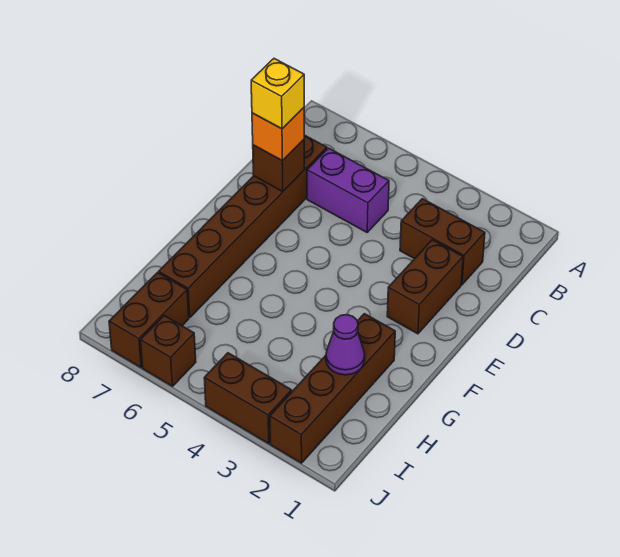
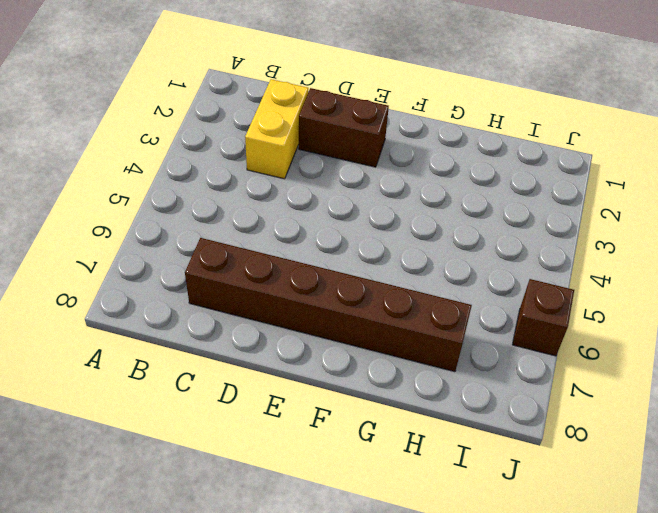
yellow brick C2:C3 level 1 -> brown brick C2:C3 level 1
none -> purple brick C5:C6 level 1
none -> brown brick G2:J2 level 1
none -> brown brick I7:J7 level 1

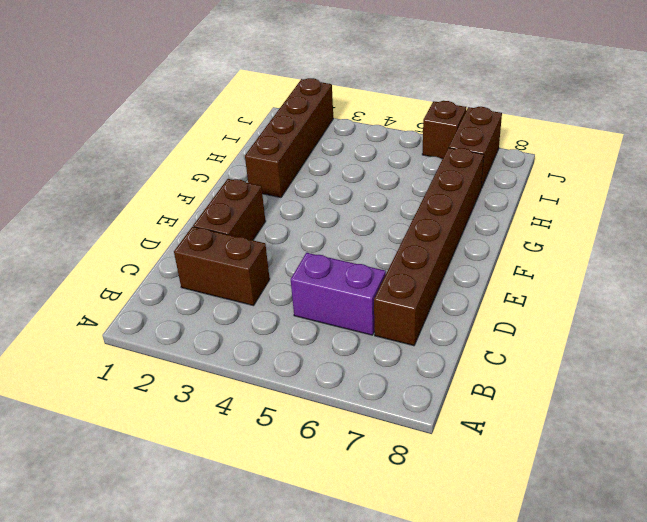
none -> brown brick J3:J4 level 1
none -> brown brick D7 level 2
none -> purple cone H2 level 2

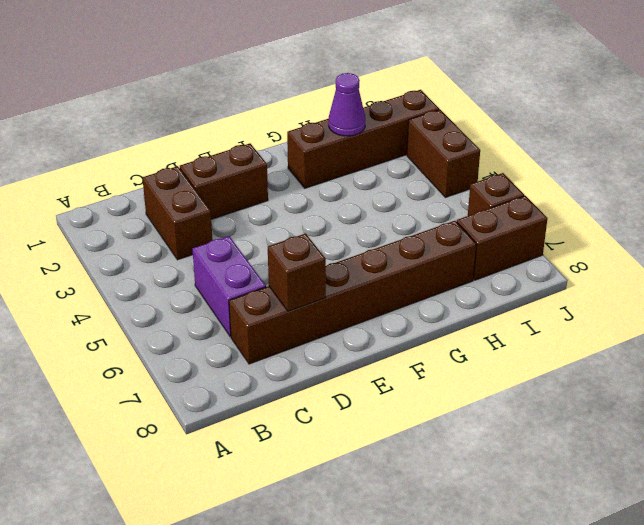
none -> orange brick D7 level 3
none -> yellow brick D7 level 4

